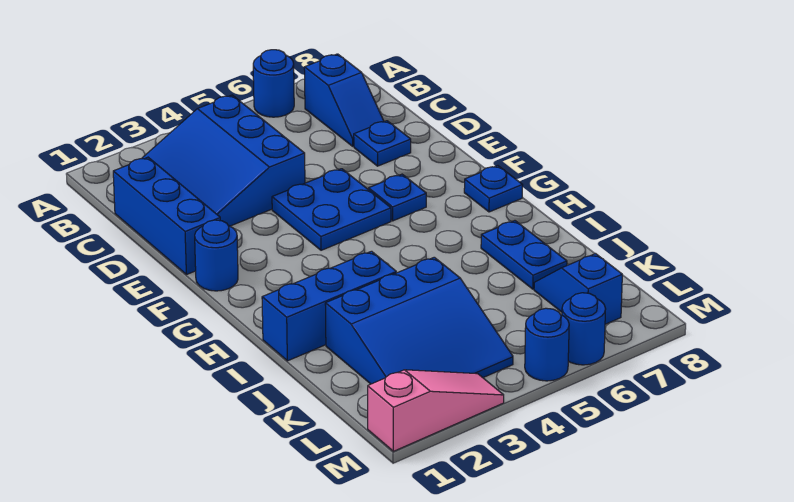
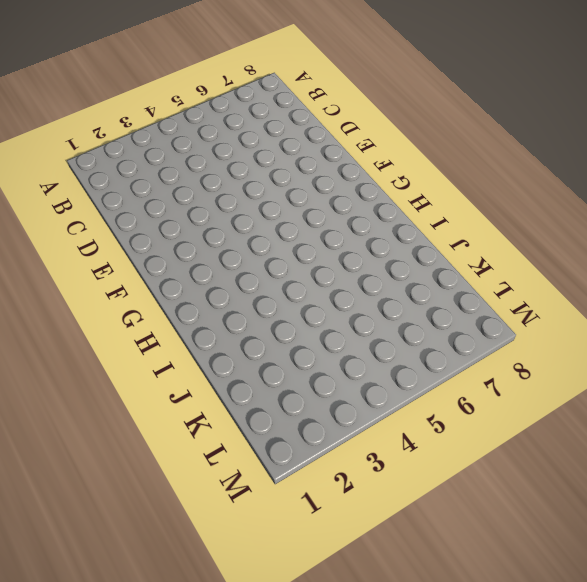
none -> blue round brick A6 level 1
none -> blue slope B2:D4 level 1 top 4
none -> blue slope B7:C7 level 1 top B

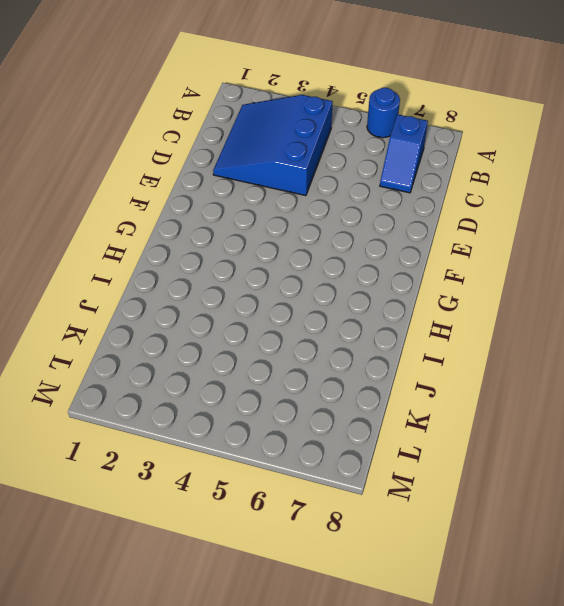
none -> blue brick C1:E1 level 1
none -> blue plate D7 level 1
none -> blue plate E4:F5 level 1

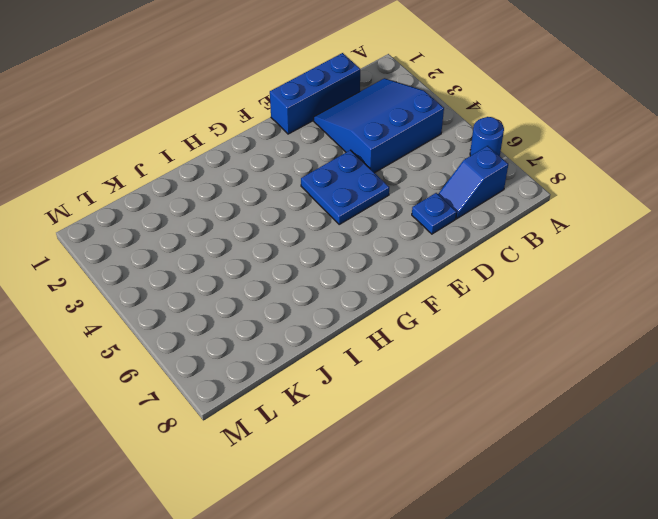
none -> blue round brick F1 level 1
none -> blue plate F6 level 1
none -> blue plate G8 level 1

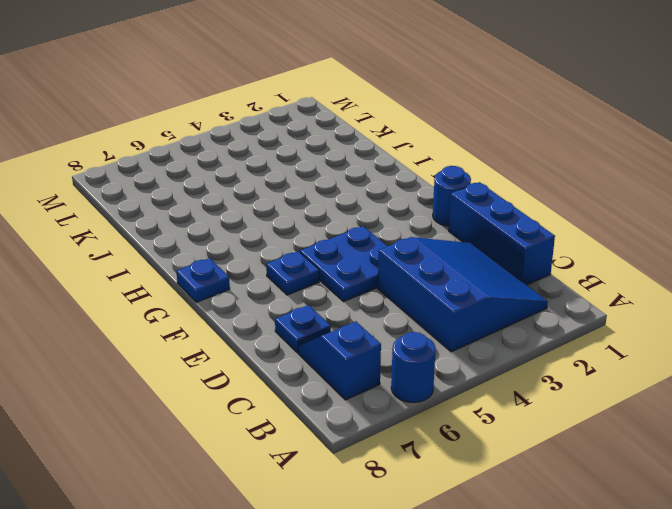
none -> blue brick I1:I3 level 1
none -> blue plate I7:J7 level 1
none -> blue slope J2:L4 level 1 top J

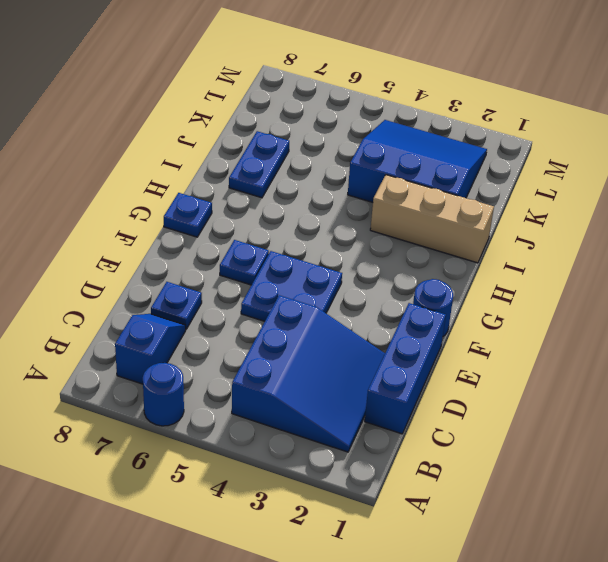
tan brick I1:I3 level 1 -> blue brick I1:I3 level 1
none -> blue slope K7:L7 level 1 top L
none -> pink slope M1:M3 level 1 top 1
none -> blue round brick M5 level 1

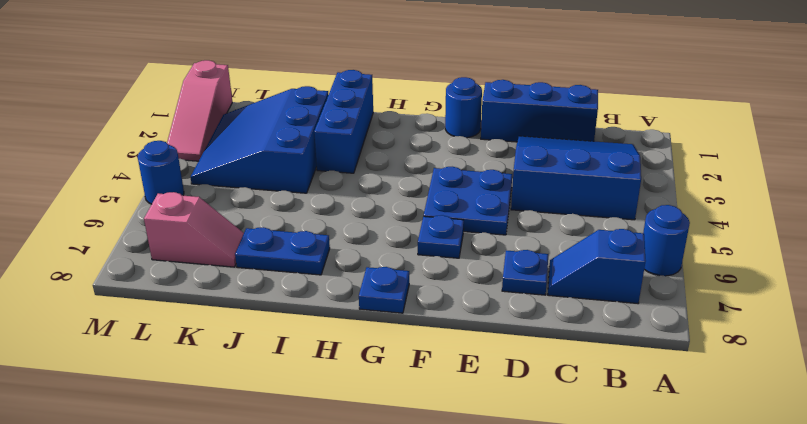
pink slope K7:L7 level 1 top L -> blue slope K7:L7 level 1 top L
none -> blue round brick M6 level 1

